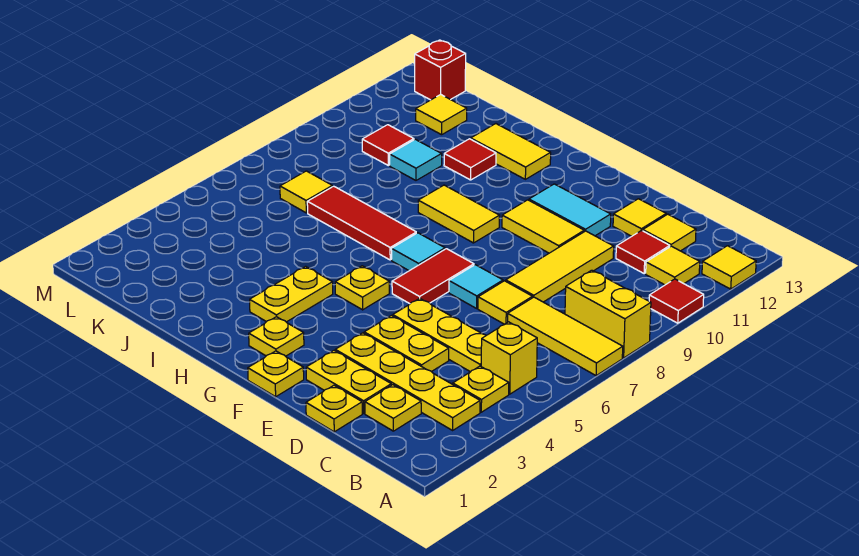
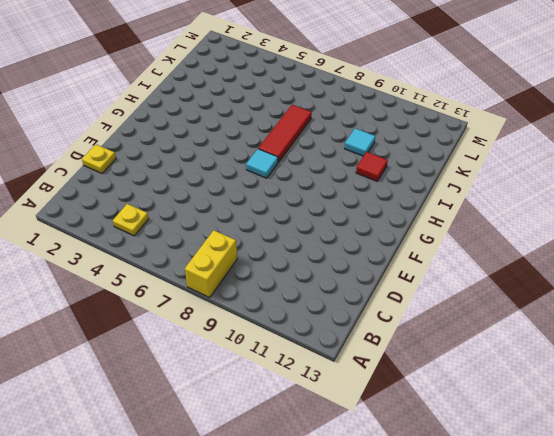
none -> yellow tile A7:C7 level 1
none -> red tile A10 level 1
none -> yellow tile A12 level 1
none -> yellow plate B3:E3 level 1

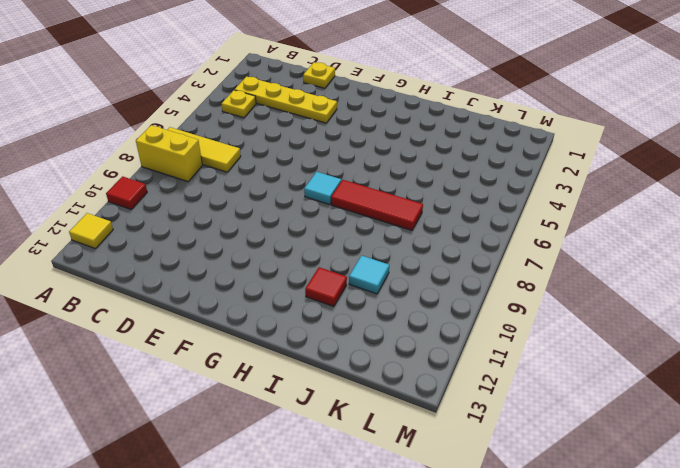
none -> yellow brick B5 level 1
none -> yellow tile B11 level 1
none -> yellow plate C2 level 1
none -> yellow plate C5:E5 level 1

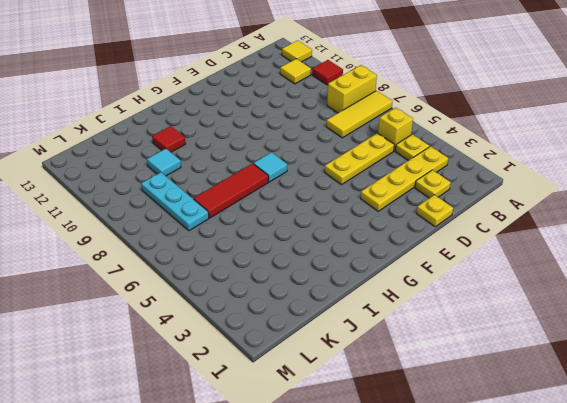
cyan plate K7:K9 level 1 -> yellow tile K7 level 1
none -> red tile C11 level 1
none -> yellow tile C12 level 1
none -> yellow plate D2:E2 level 1
none -> yellow plate D4:E4 level 1

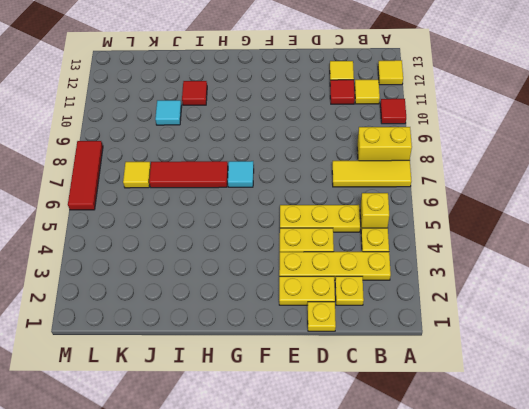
red tile M6:M8 level 1 -> none
none -> yellow tile D7 level 1
none -> yellow tile D8:D10 level 1
none -> yellow tile D12 level 1
none -> cyan tile E7 level 1

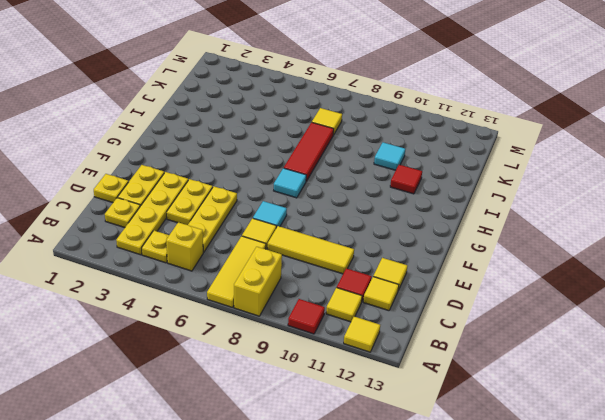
none -> yellow tile E10:F10 level 1
none -> cyan tile E11:F11 level 1
none -> yellow plate F1 level 1
none -> red tile F6:F7 level 1

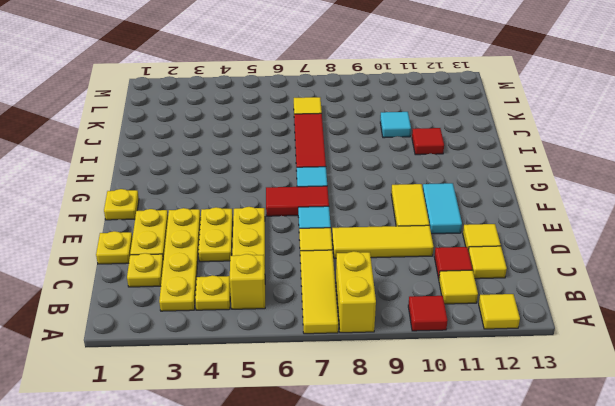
none -> yellow plate G2 level 1
none -> yellow plate G5 level 1
none -> yellow tile G9:H9 level 1
none -> yellow plate H3:H4 level 1

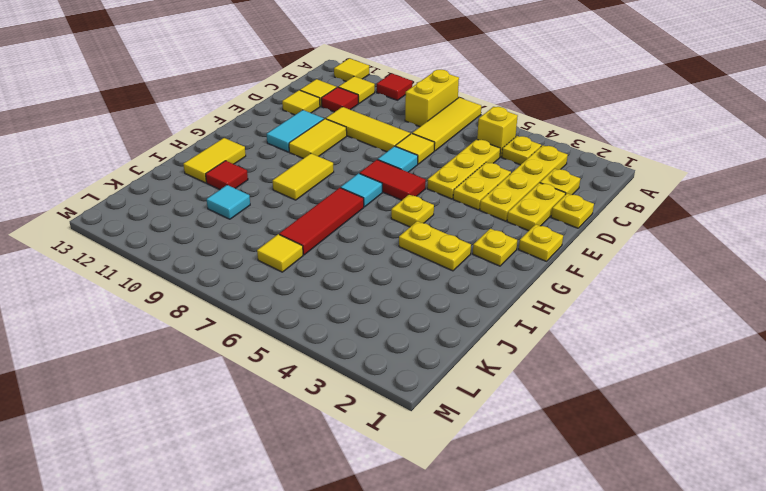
none -> red tile K10 level 1
none -> yellow tile K12 level 1
none -> red brick L13 level 1

